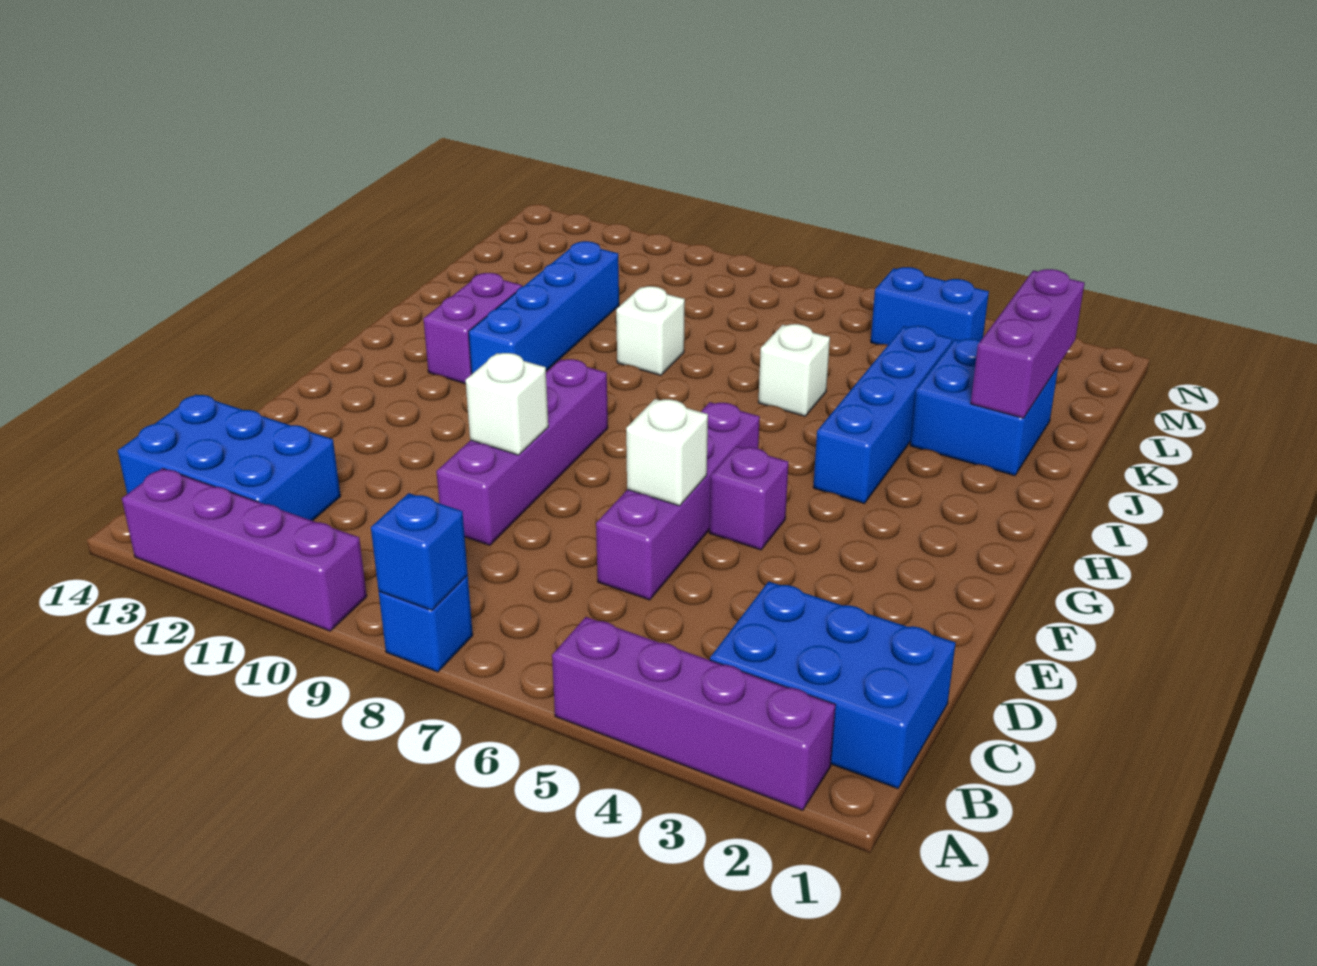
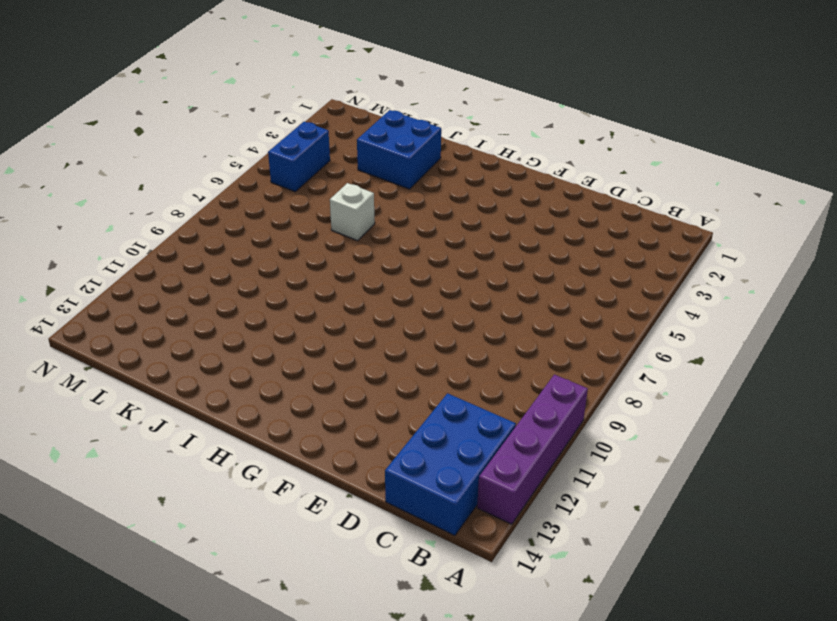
none -> purple brick A2:A5 level 1
none -> blue brick A8 level 1
none -> blue brick B1:C3 level 1

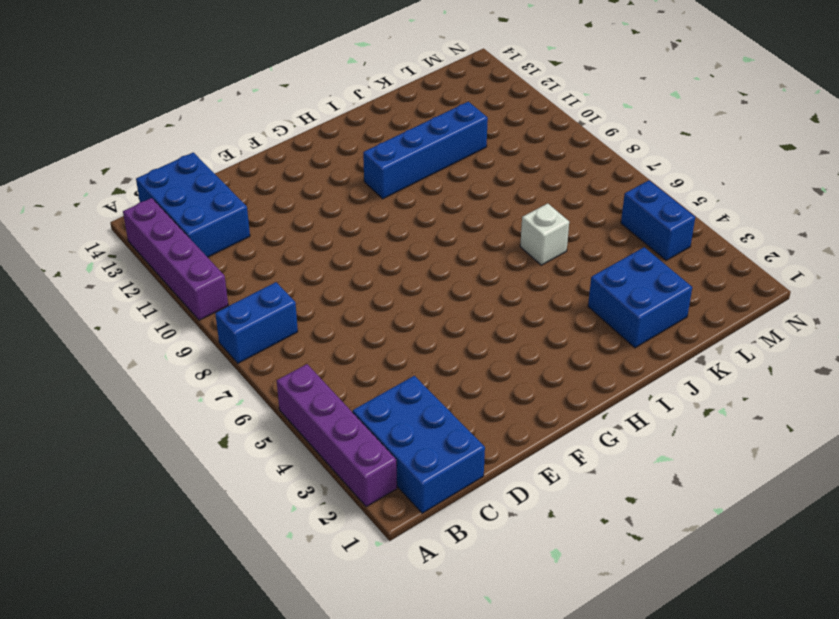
blue brick A8:B8 level 1 -> blue brick A8 level 1
none -> purple brick D6:G6 level 1
none -> purple brick D9:G9 level 1
none -> purple brick F5 level 1

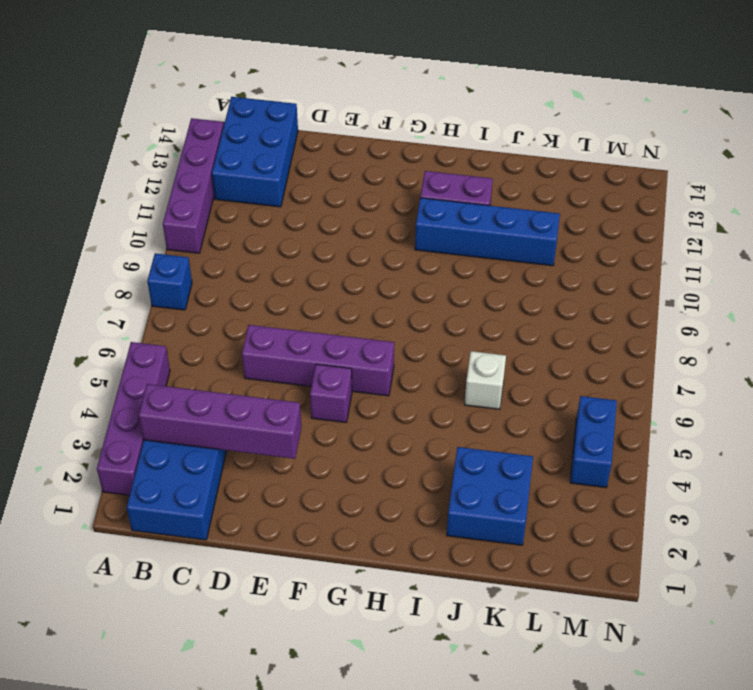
purple brick B3:E3 level 2 -> purple brick D9:G9 level 1
none -> blue brick H4:K4 level 1
none -> white brick J9 level 1
none -> blue brick A8 level 2

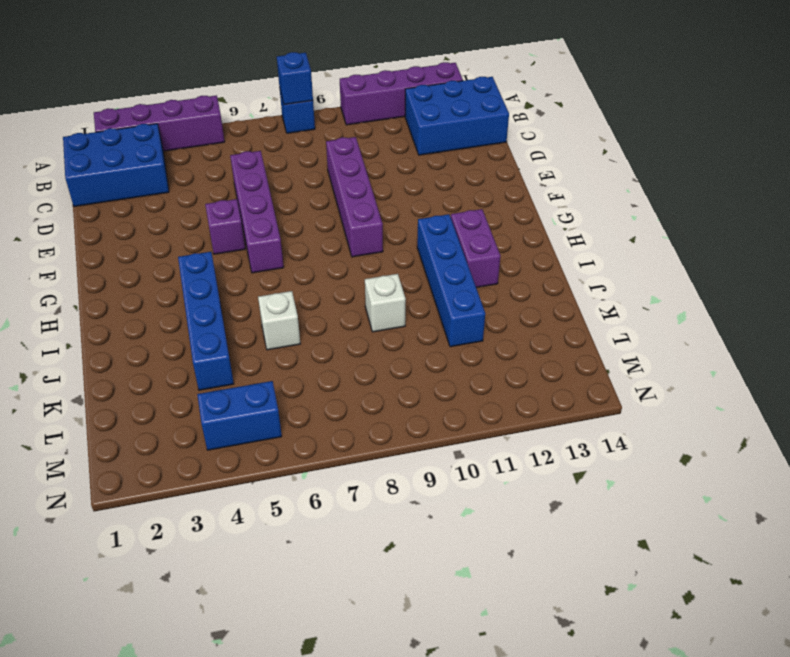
none -> blue brick J2:K3 level 1
none -> white brick E6 level 2
none -> white brick E9 level 2

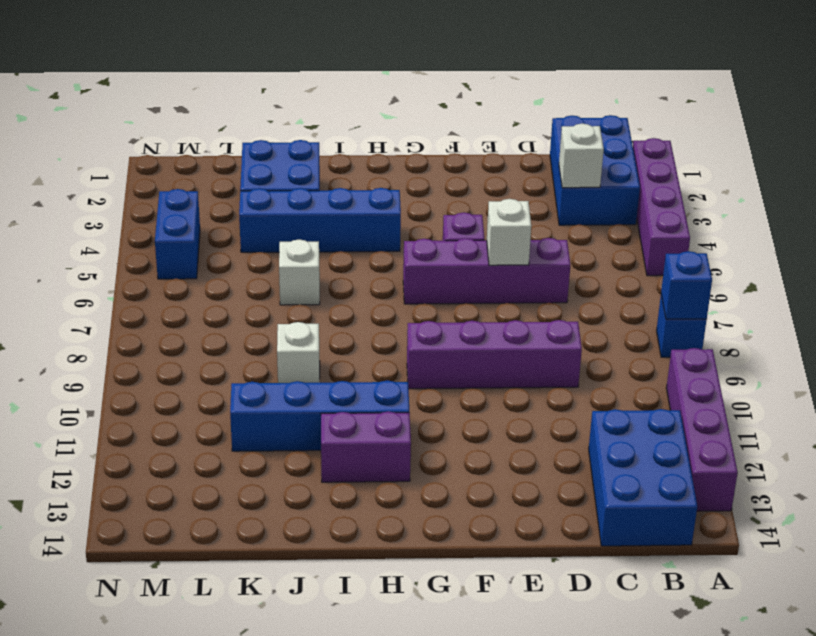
white brick C3 level 2 -> white brick E9 level 2
none -> purple brick J2:L2 level 2

